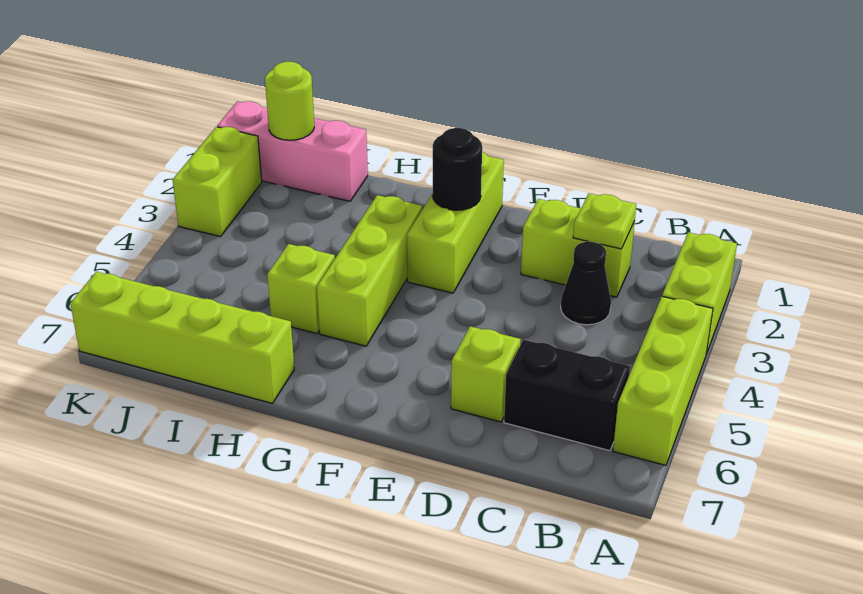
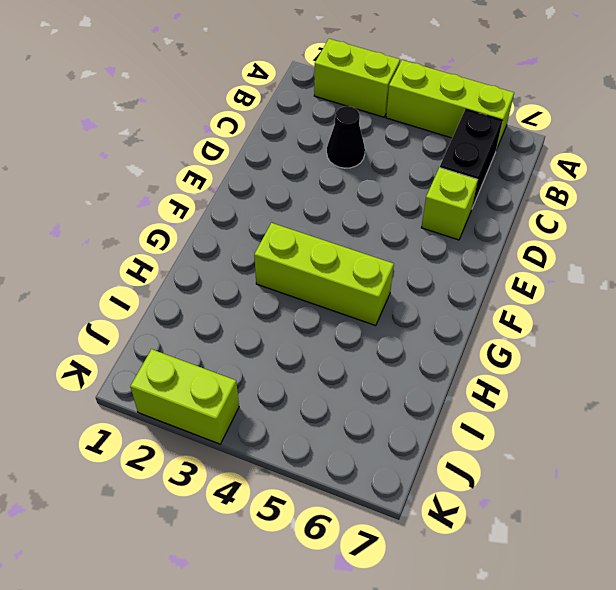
none -> lime brick C2:D2 level 1
none -> lime brick F1:F3 level 1
none -> lime brick H5 level 1

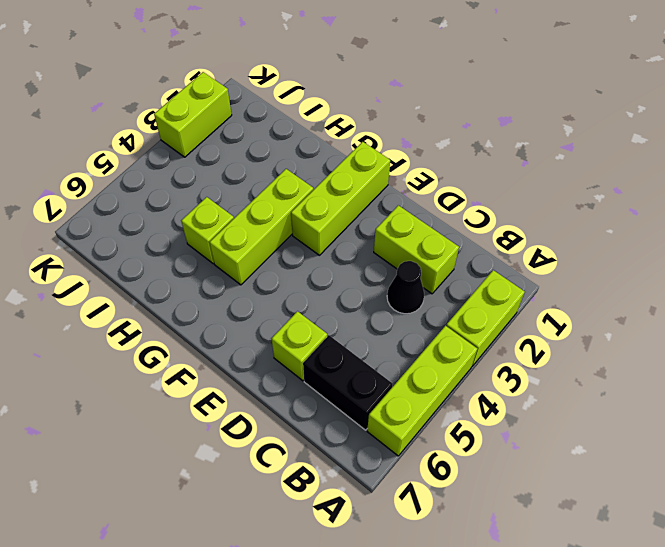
none -> lime brick H7:K7 level 1
none -> pink brick I1:K1 level 1
none -> lime plate C2 level 2

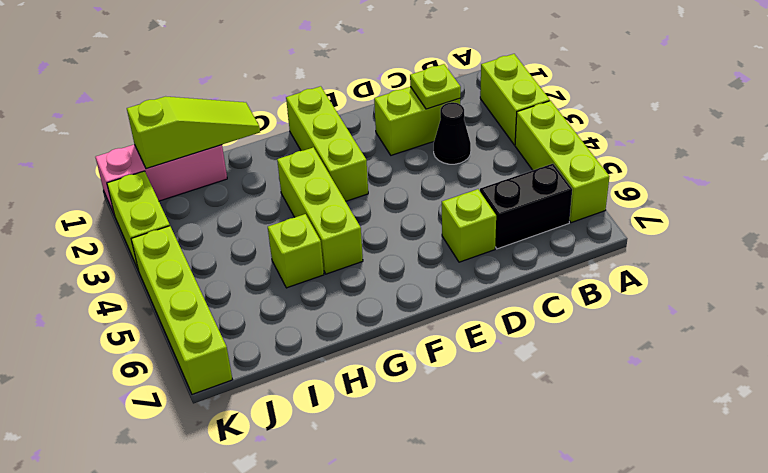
lime slope H1:J1 level 2 top J -> lime round brick J1 level 2
lime brick K4:K7 level 1 -> lime brick H7:K7 level 1
none -> black round brick F2 level 2

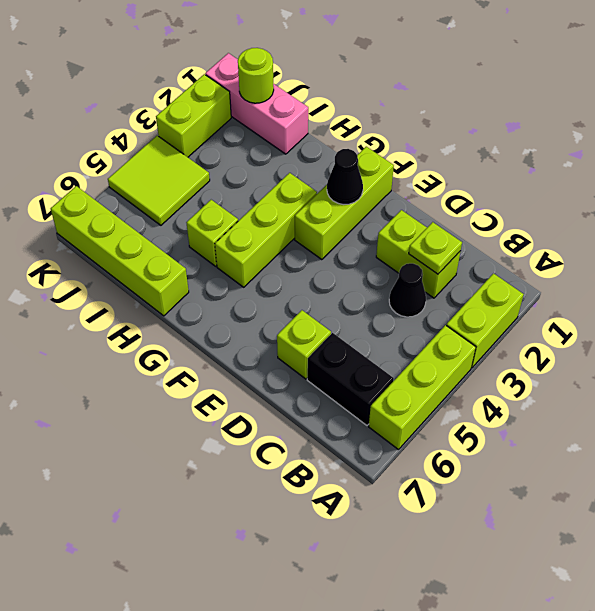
black cone F2 level 2 -> black round brick F2 level 2
lime tile J4:K5 level 1 -> none

